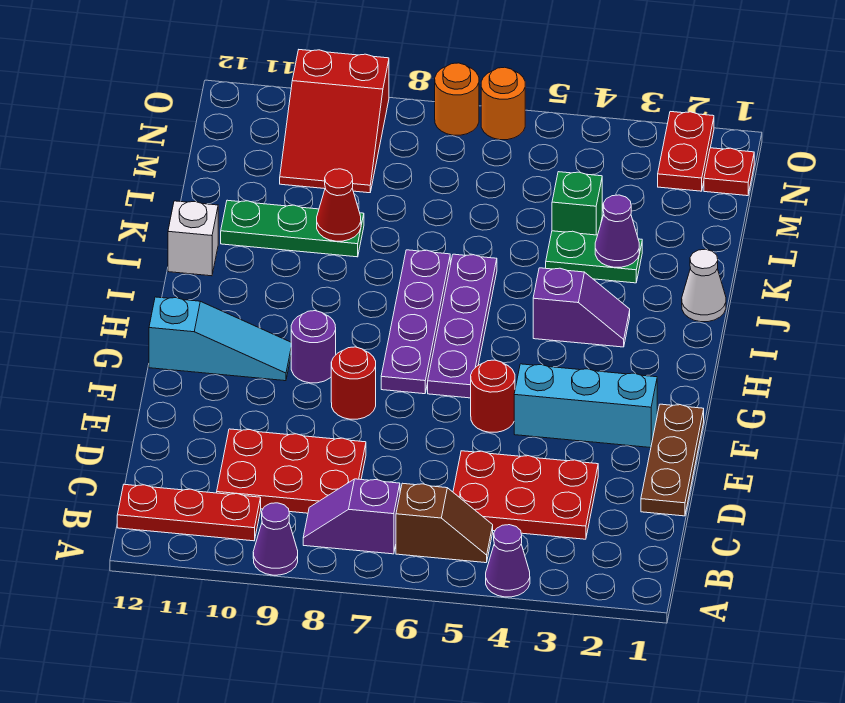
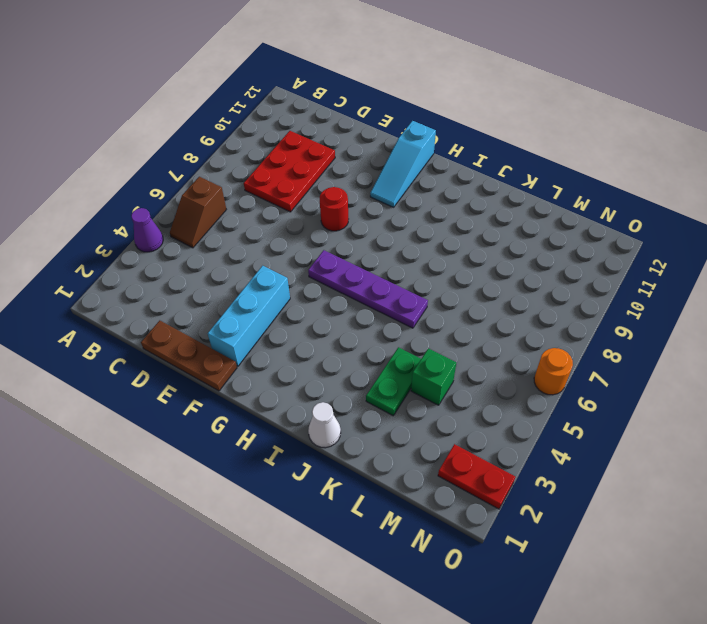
none -> purple cone A9 level 1
none -> purple slope B7:B8 level 1 top 7
none -> red plate B10:B12 level 1

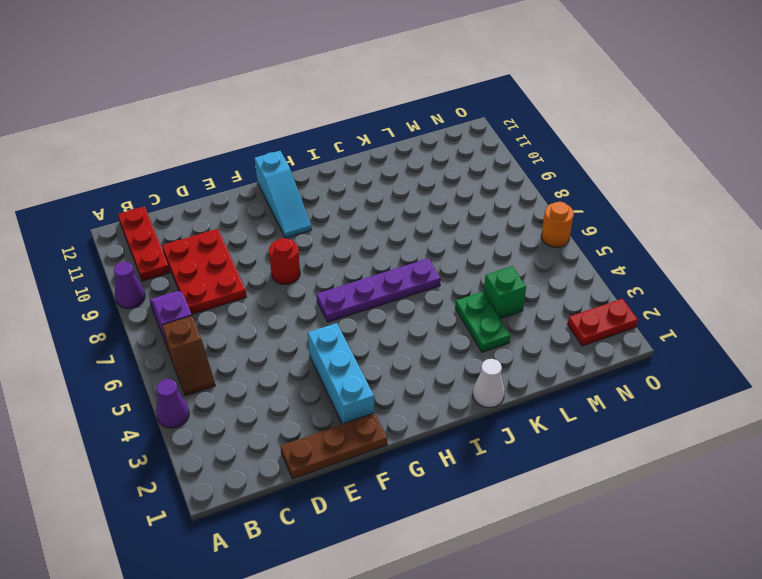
none -> red plate C3:D5 level 1
none -> red round brick F5 level 1
none -> purple plate G7:J7 level 1

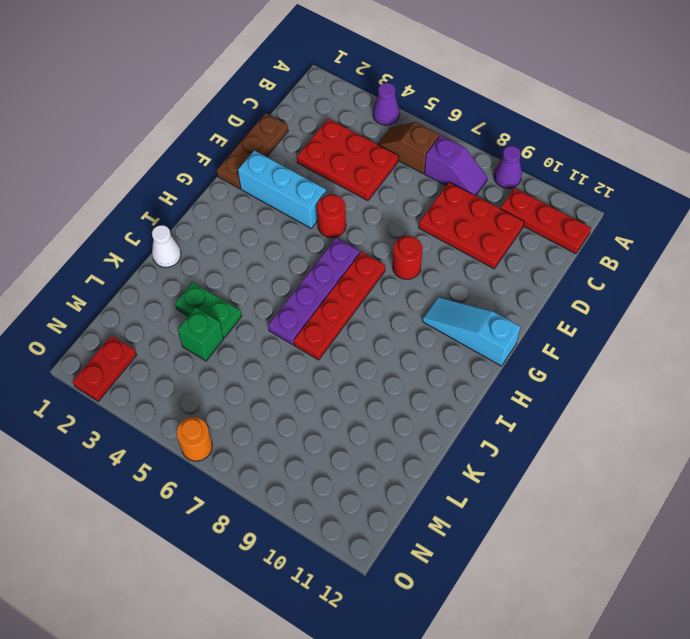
red plate G7:J7 level 1 -> purple plate G7:J7 level 1
none -> purple round brick G9 level 1
none -> purple slope I3:I4 level 1 top 4
none -> white brick J12 level 1

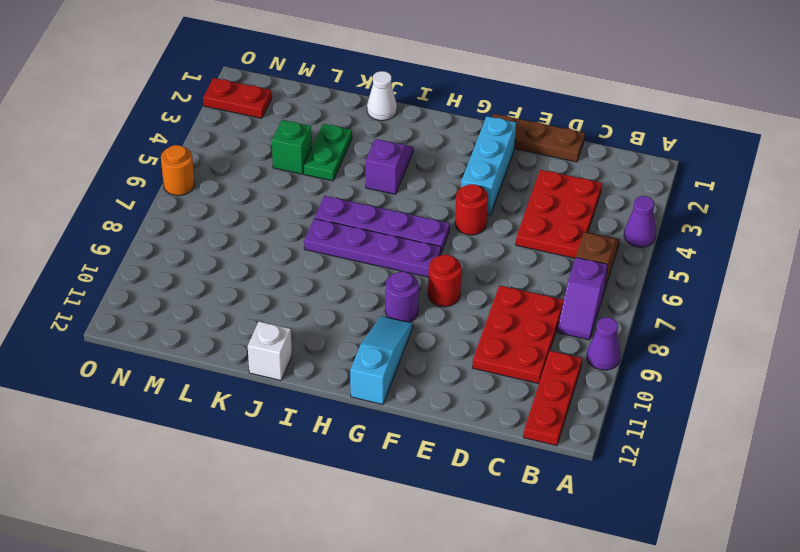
none -> green plate K9:K11 level 1
none -> red slope M9:O10 level 1 top O
none -> red plate N1 level 1

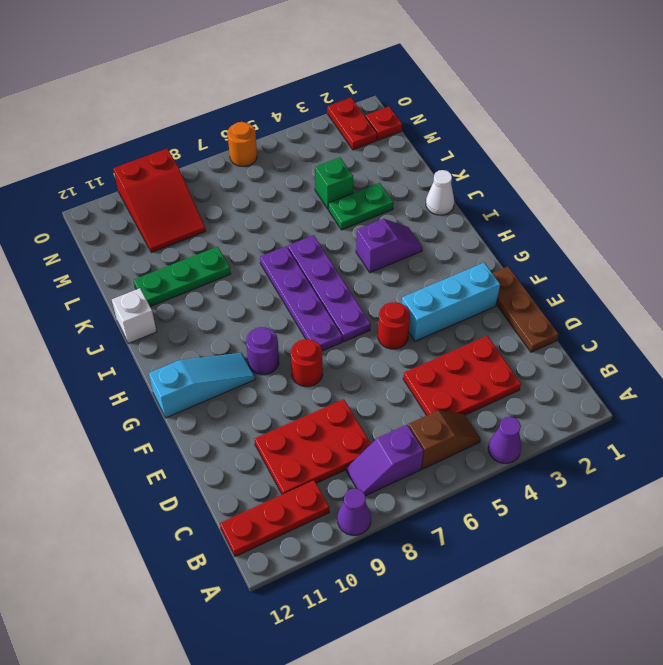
none -> orange round brick O7 level 1
none -> purple cone K3 level 2
none -> red cone K9 level 2

